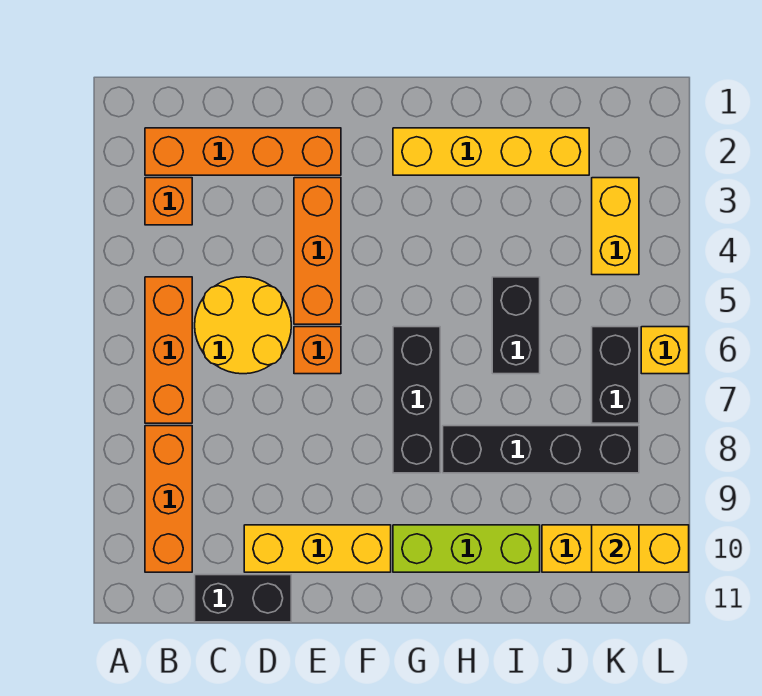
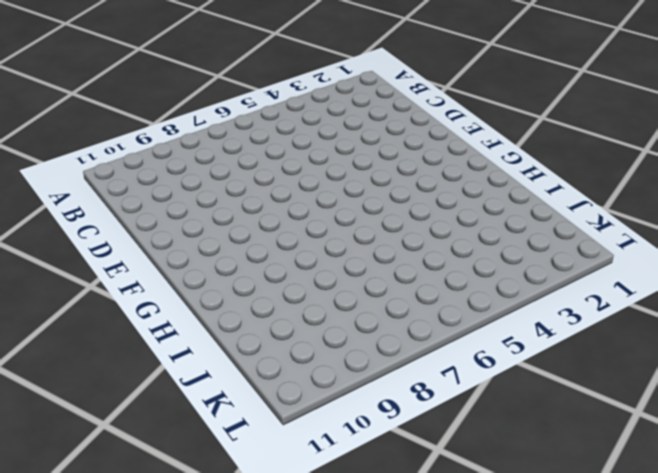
none -> orange brick B2:E2 level 1
none -> orange brick B3 level 1
none -> orange brick B5:B7 level 1

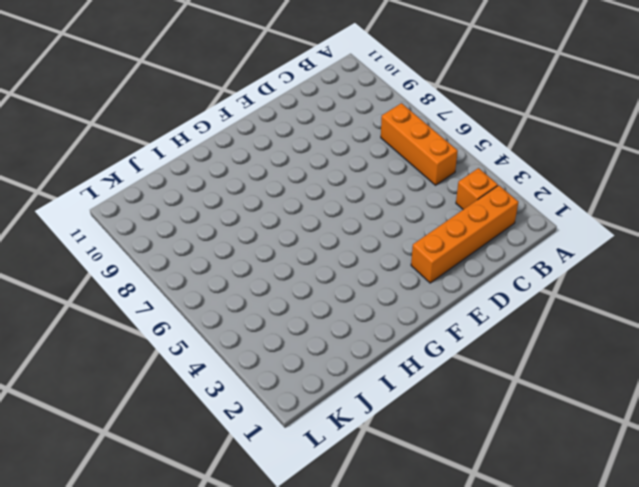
none -> orange brick B8:B10 level 1
none -> yellow round brick C5:D6 level 1
none -> black brick C11:D11 level 1

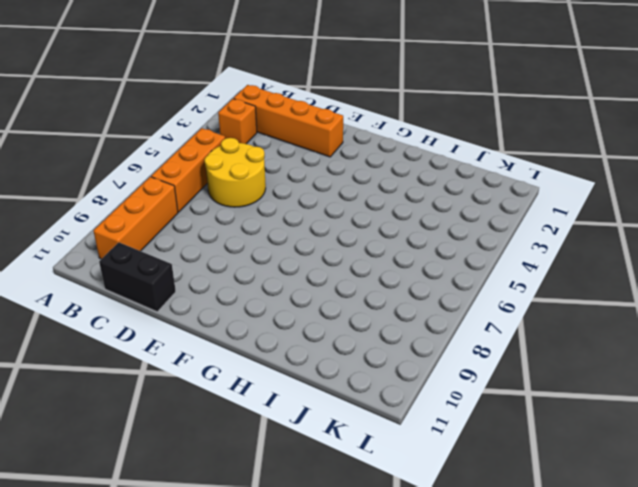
none -> yellow brick D10:F10 level 1
none -> orange brick E3:E5 level 1
none -> orange brick E6 level 1

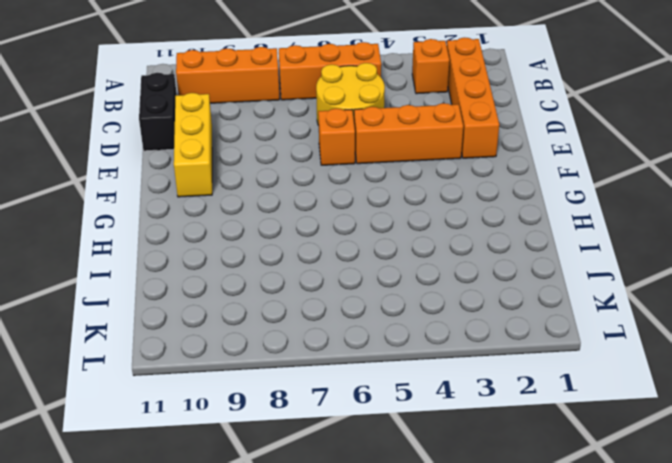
none -> yellow brick G2:J2 level 1
none -> black brick G6:G8 level 1
none -> lime brick G10:I10 level 1

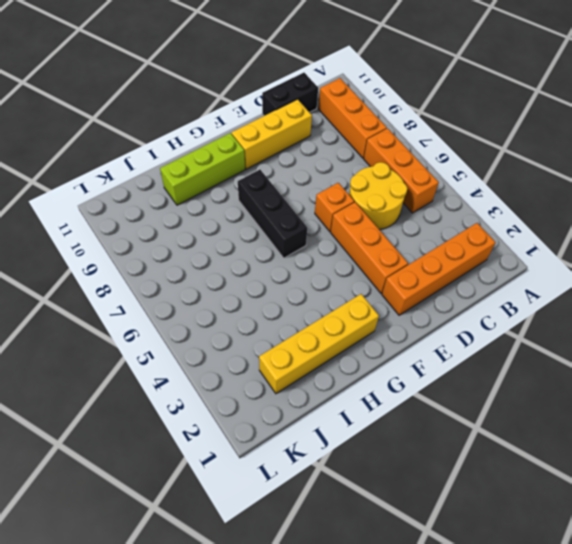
none -> orange brick B3 level 1
none -> black brick H8:K8 level 1
none -> black brick I5:I6 level 1

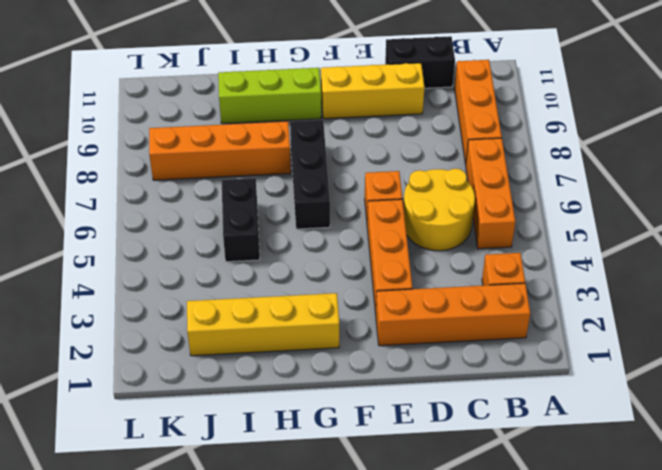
orange brick H8:K8 level 1 -> black brick H8:K8 level 1
none -> yellow brick J10:L10 level 1
none -> yellow brick K3:K4 level 1
none -> black brick K6:K7 level 1

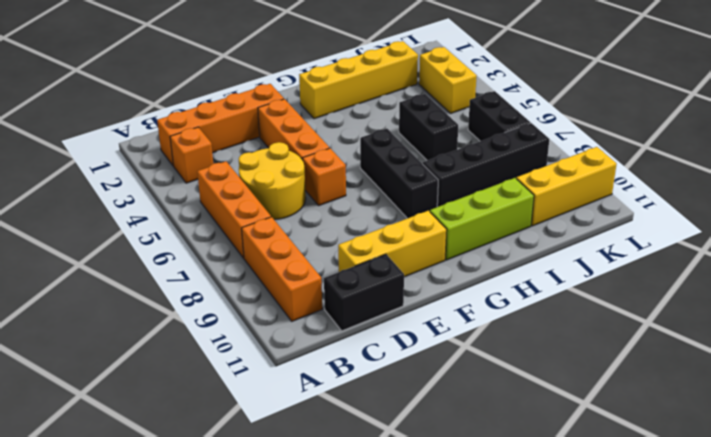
none -> yellow brick L6 level 1
none -> yellow brick K10 level 2

